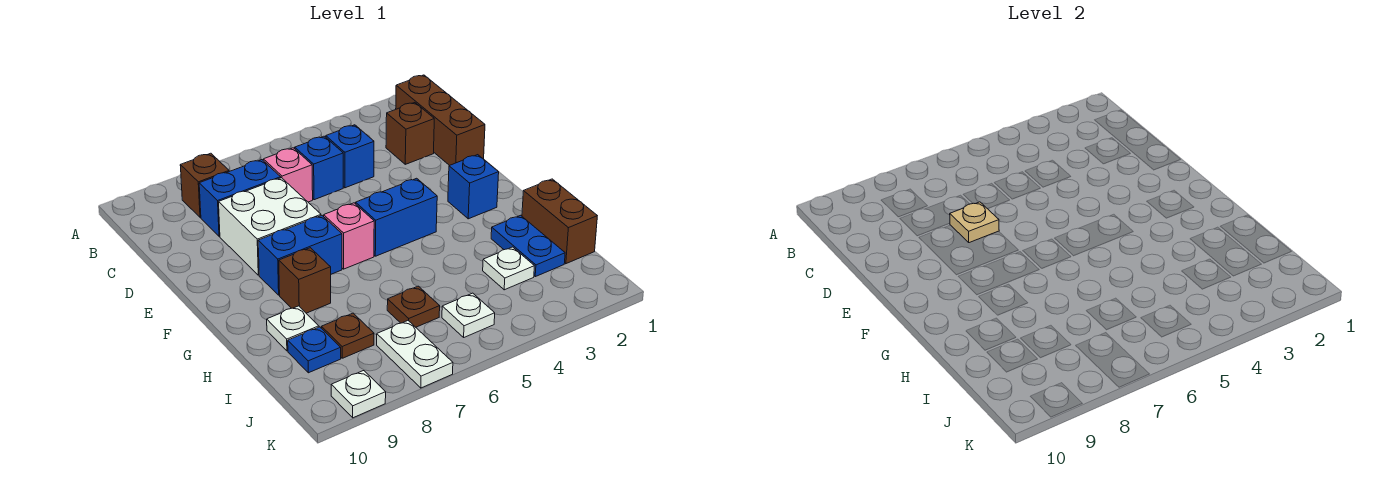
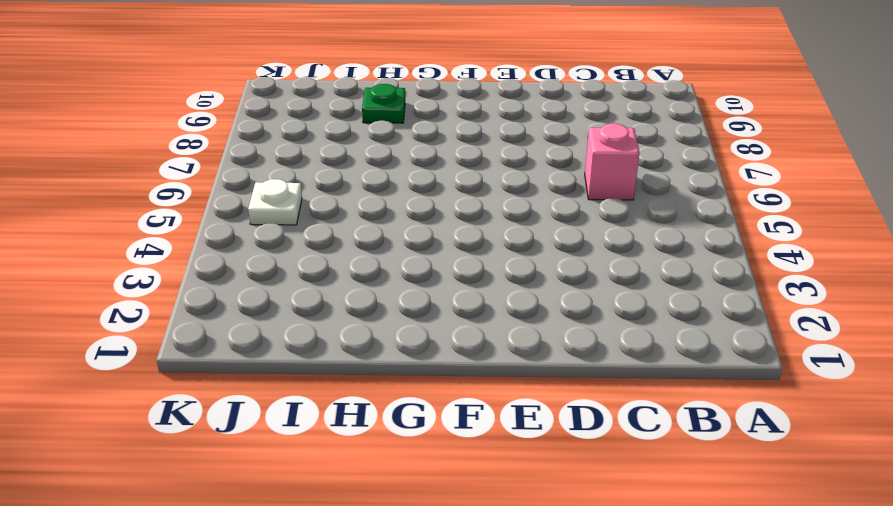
green plate H9 level 1 -> white plate H9 level 1
none -> brown brick B1:D1 level 1
none -> brown brick B8 level 1
none -> brown brick C2 level 1

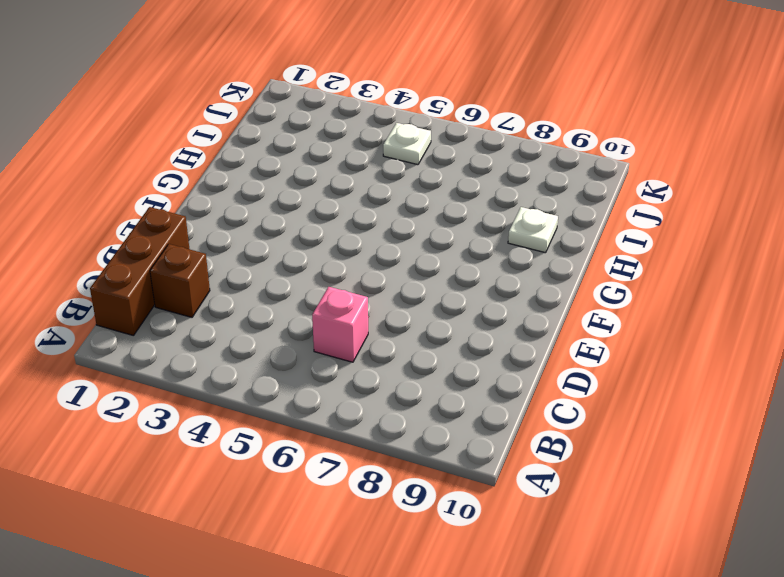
none -> brown brick B8 level 1
none -> blue brick C4 level 1
none -> blue brick C5 level 1

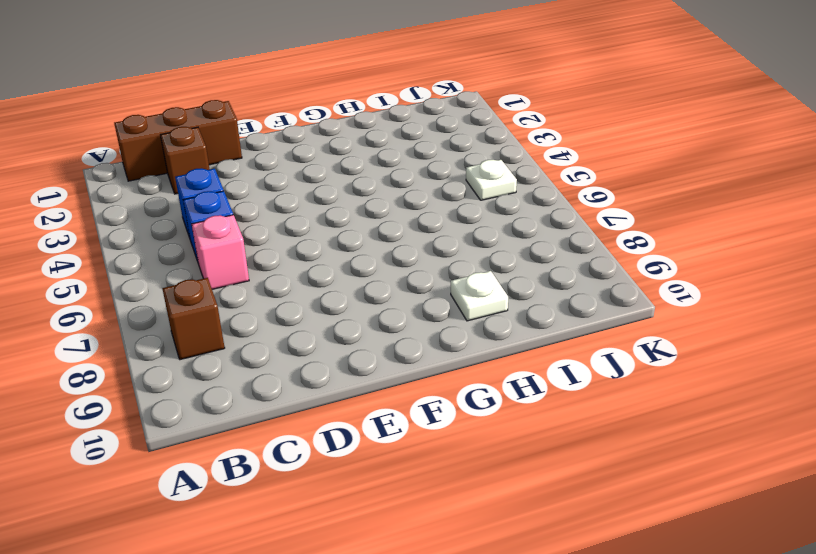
none -> blue brick C7:C8 level 1
none -> white brick D7:E8 level 1
none -> blue brick F2 level 1

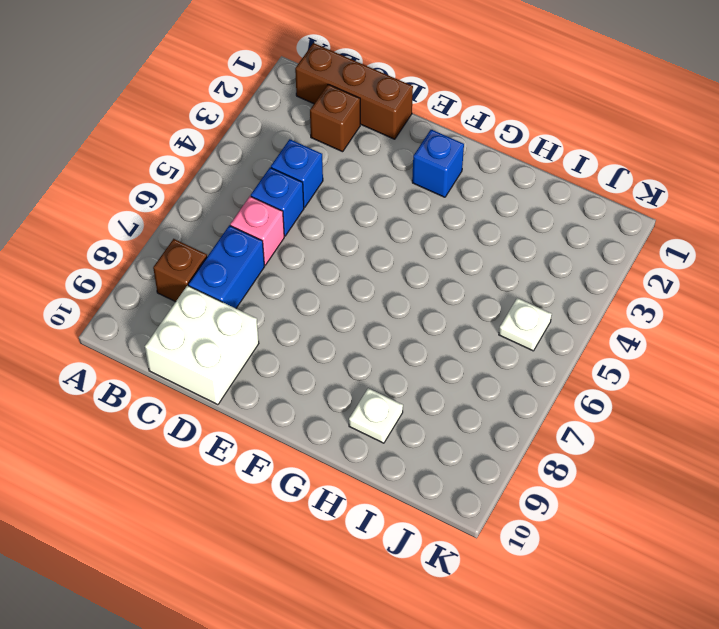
white brick C9:D10 level 1 -> white brick D7:E8 level 1
none -> blue brick F4:F5 level 1
none -> pink brick F6 level 1
none -> blue brick F7:F8 level 1

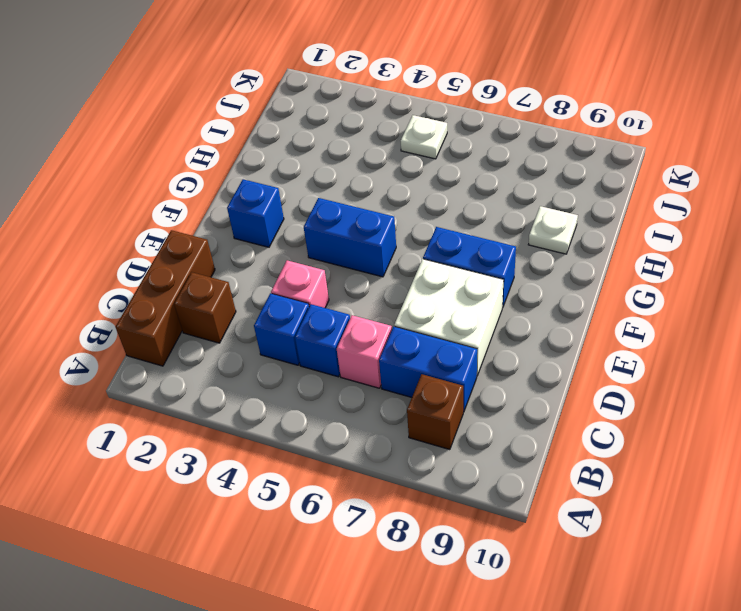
pink brick D4 level 1 -> pink brick F6 level 1
none -> brown brick G8 level 1
none -> brown brick H1:I1 level 1
none -> blue plate H2:I2 level 1

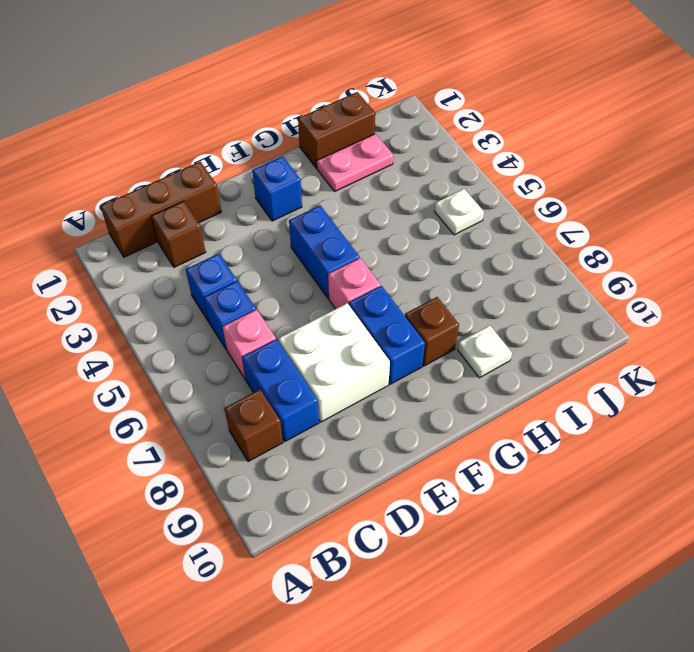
pink plate H2:I2 level 1 -> blue plate H2:I2 level 1
none -> white plate I3 level 1
none -> brown plate I6 level 1
none -> brown plate I8 level 1

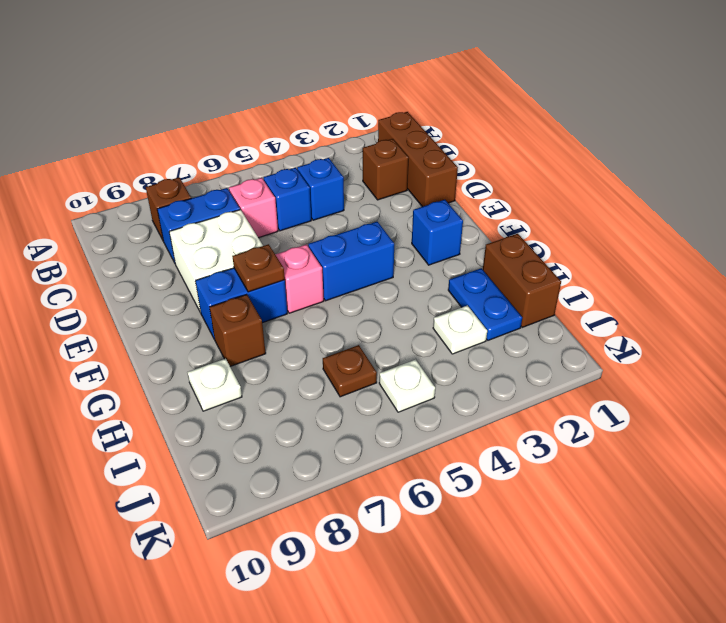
brown plate F7 level 2 -> brown plate I8 level 1
none -> blue plate I9 level 1
none -> white plate J7:K7 level 1
none -> white plate K9 level 1

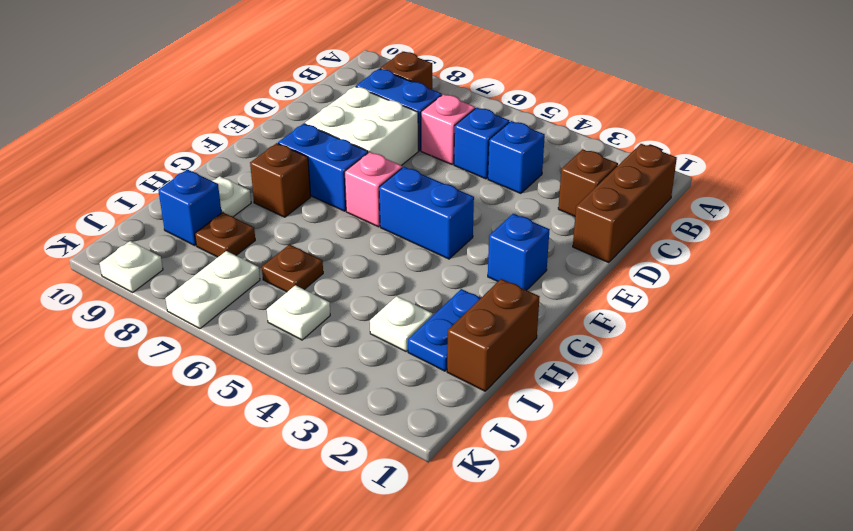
blue brick I9 level 1 -> blue plate I9 level 1
none -> tan plate D7 level 2

